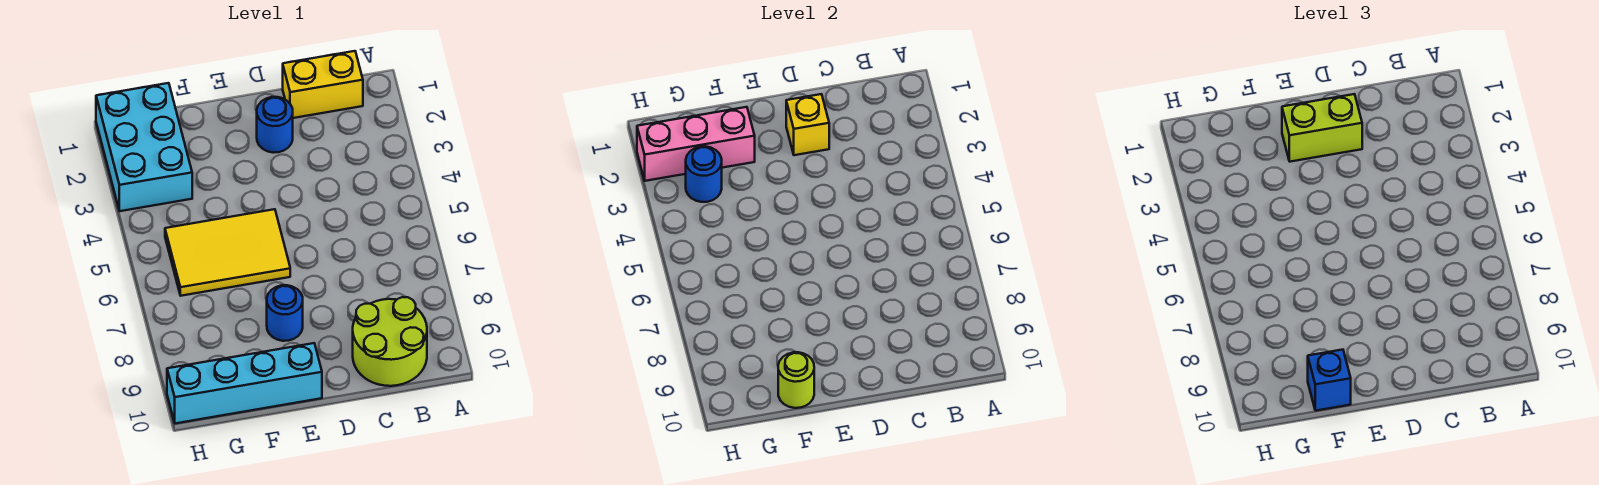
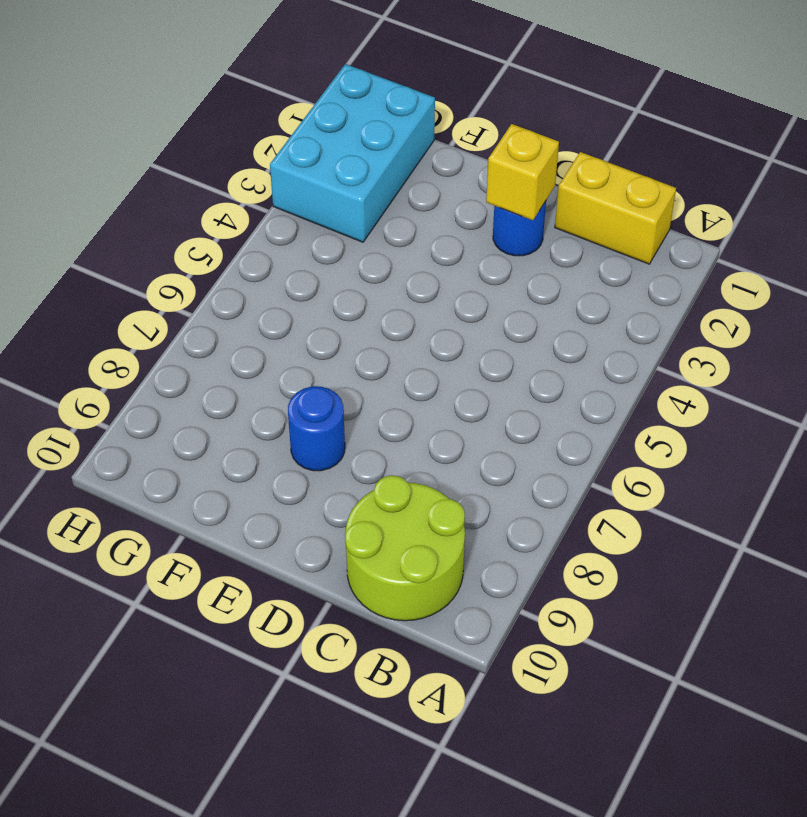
none -> yellow tile E5:G6 level 1
none -> cyan brick E10:H10 level 1
none -> pink brick F2:H2 level 2

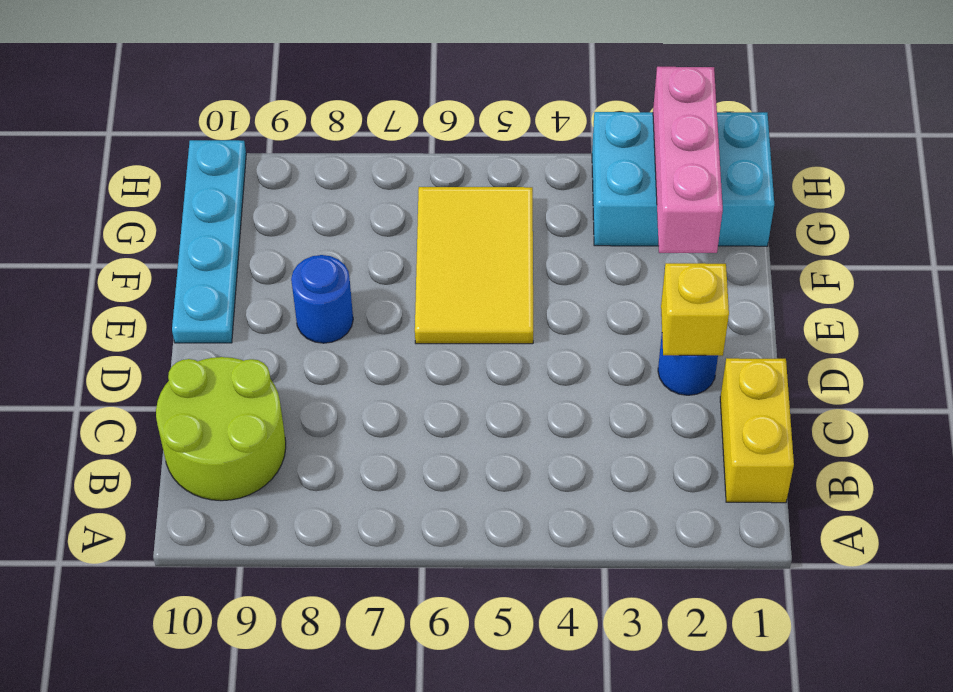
cyan plate E10:H10 level 1 -> cyan brick E10:H10 level 1
none -> lime round brick F10 level 2
none -> blue round brick G3 level 2
none -> lime brick D2:E2 level 3

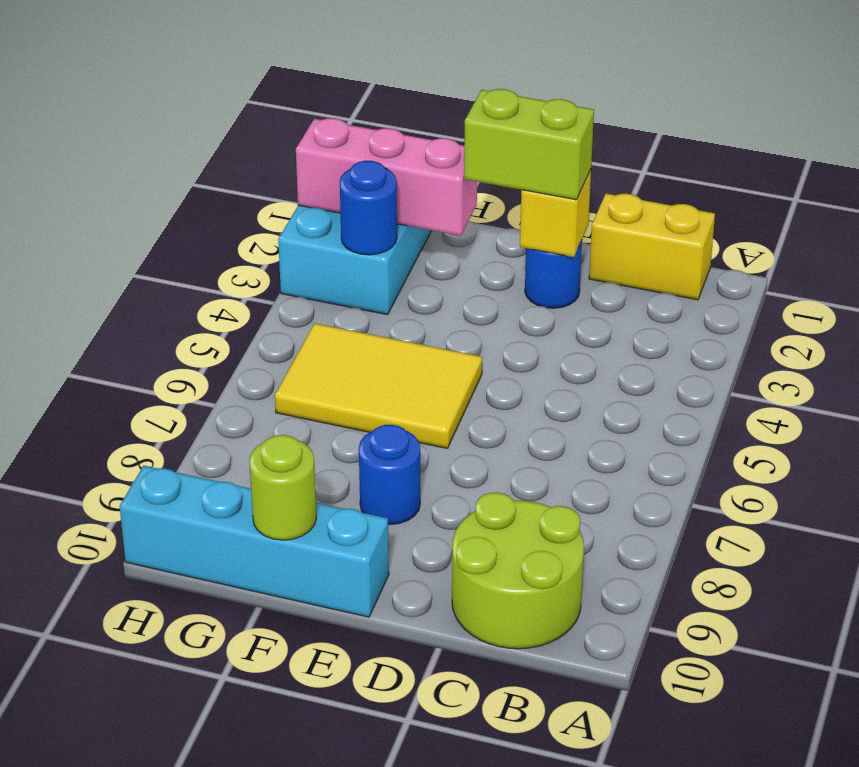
none -> blue brick F10 level 3

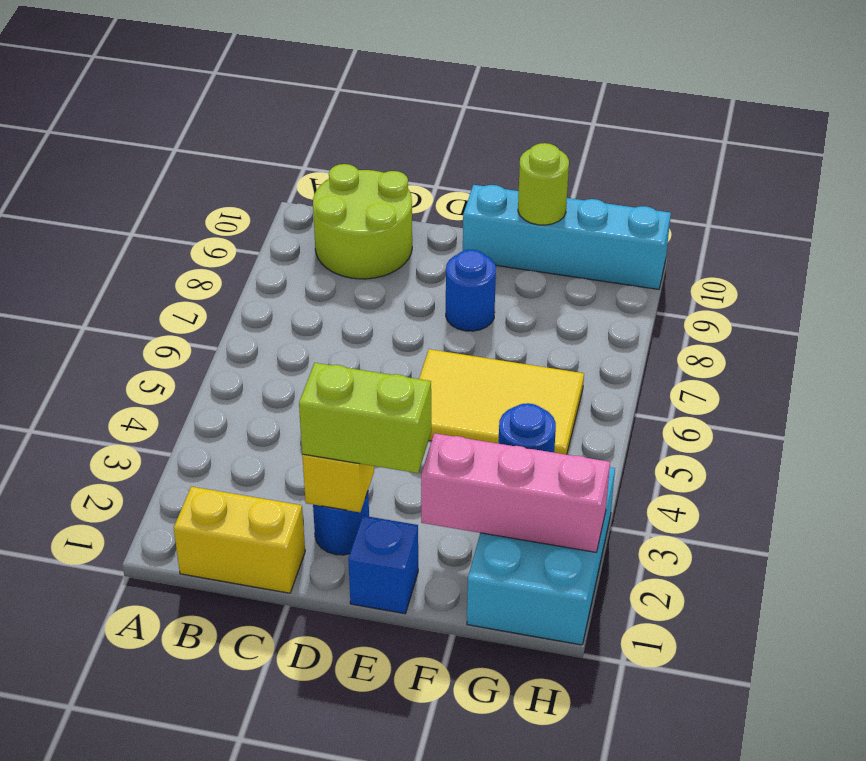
blue brick E1 level 1 -> blue brick F10 level 3

